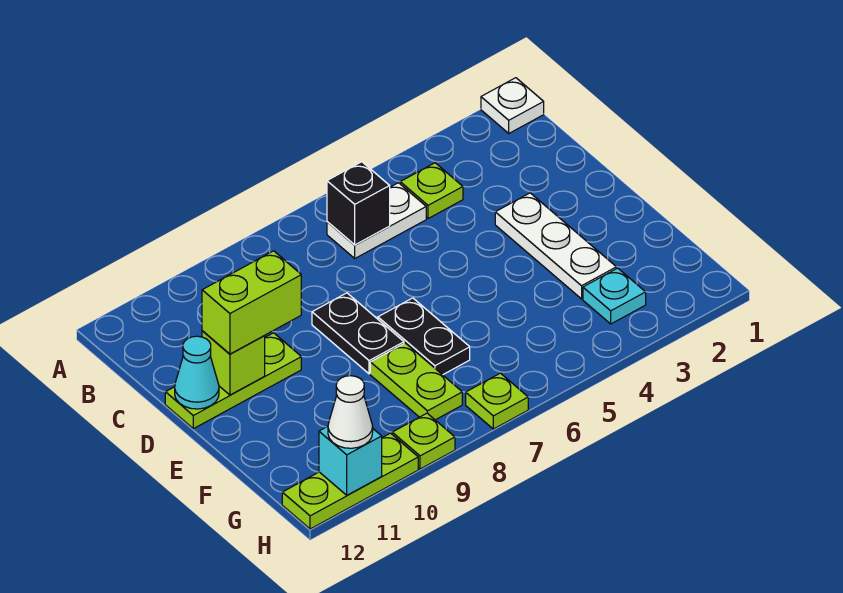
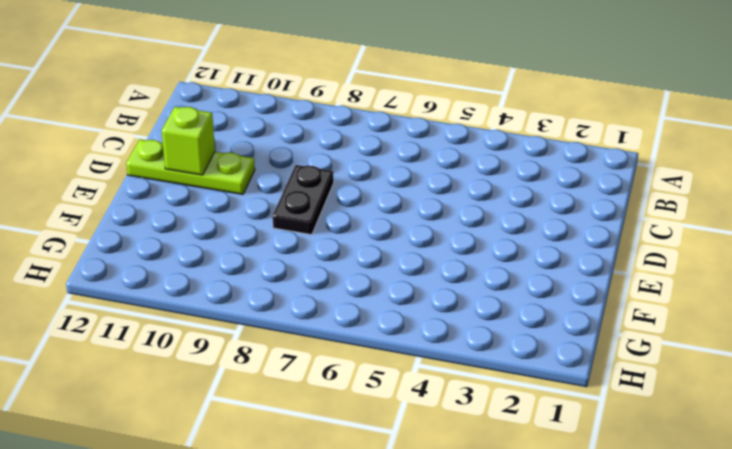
none -> white plate A1 level 1
none -> lime plate B4 level 1
none -> white plate B5:B6 level 1

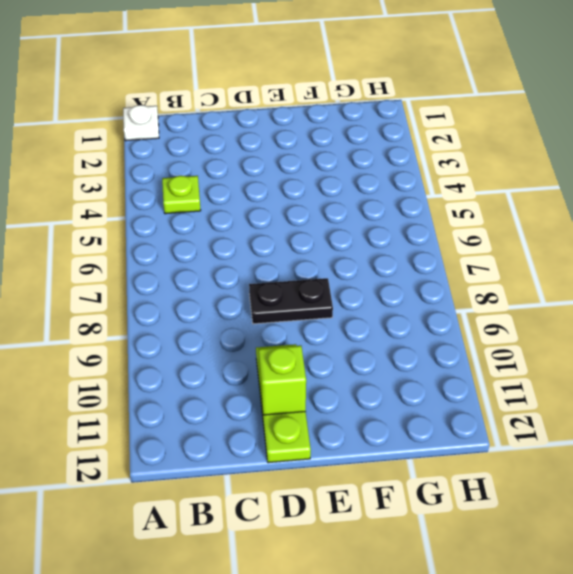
none -> white plate B5:B6 level 1
none -> white plate D3:F3 level 1
none -> black plate E7:F7 level 1

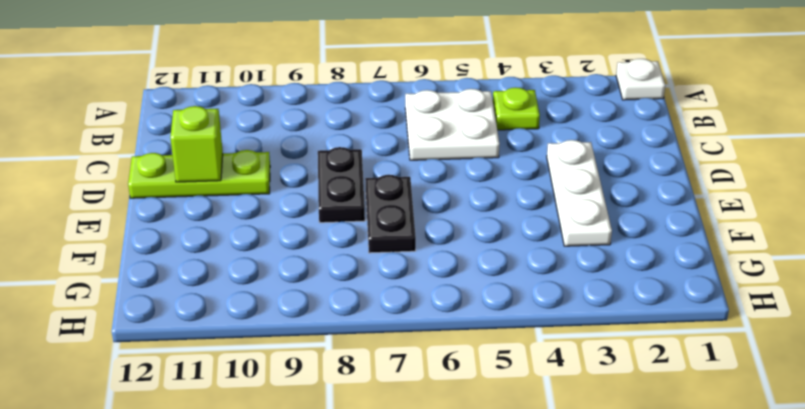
white plate B5:C6 level 1 -> white plate B5:B6 level 1
none -> lime plate F8:G8 level 1
none -> cyan plate G3 level 1
none -> lime plate H7 level 1

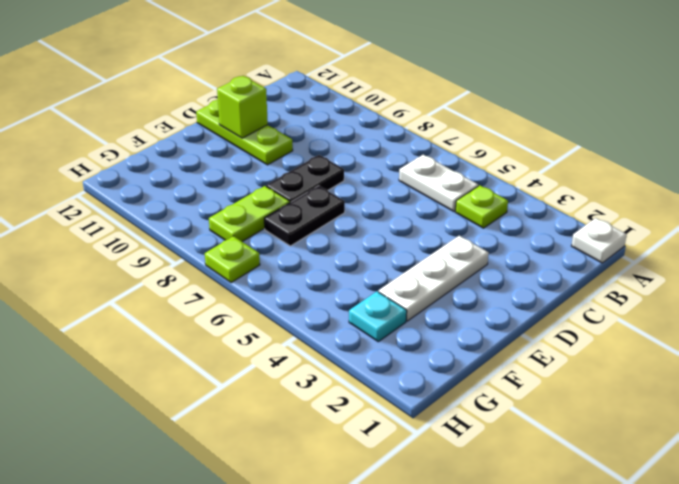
none -> lime plate H9 level 1
none -> lime plate H10:H12 level 1
none -> black brick B6 level 2

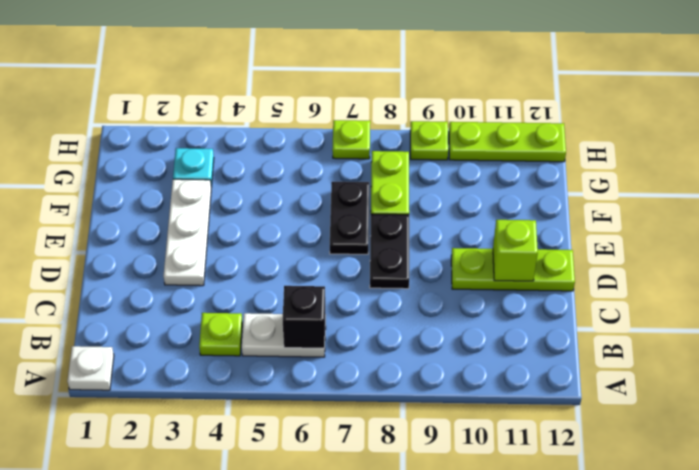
none -> cyan cone D12 level 2
none -> cyan brick H11 level 2
none -> lime brick D10:D11 level 3

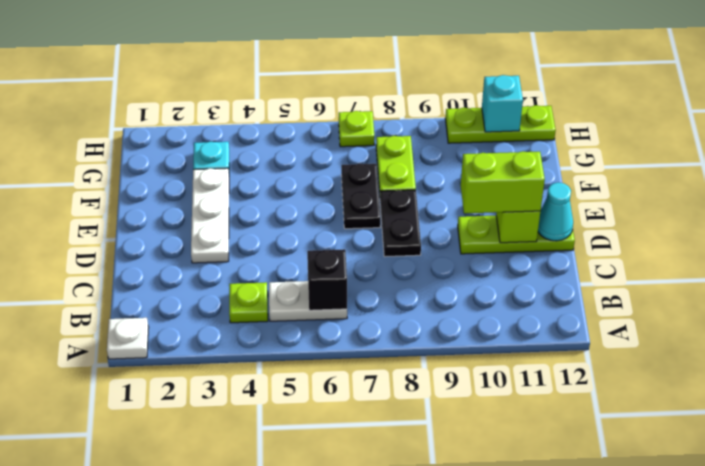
none -> lime plate H9 level 1
none -> white cone H11 level 3

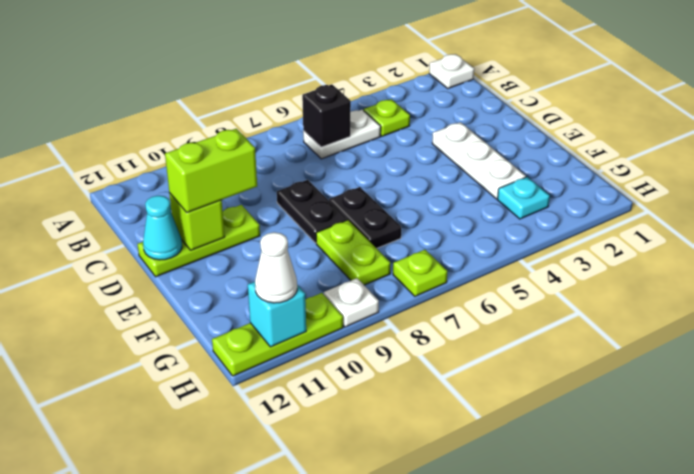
white plate H9 level 1 -> lime plate H9 level 1

